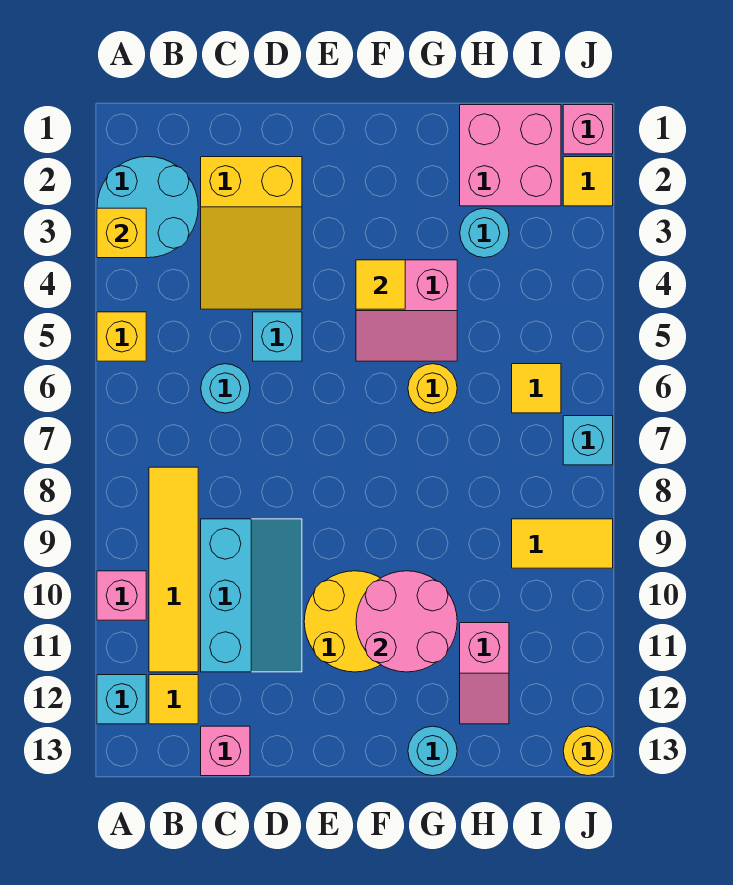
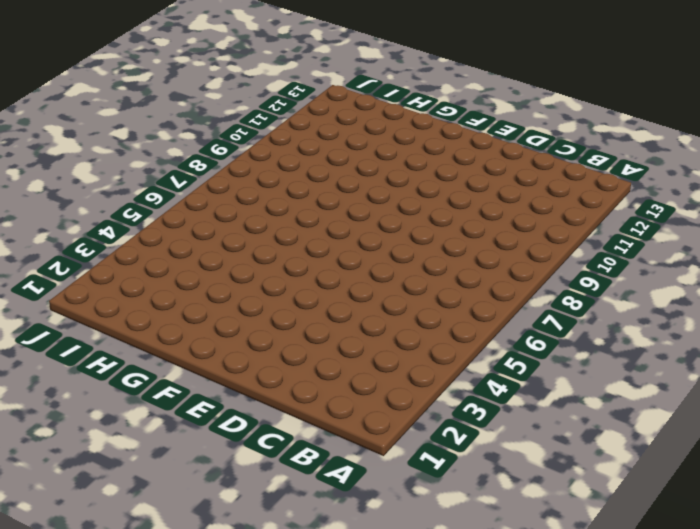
none -> cyan round brick A2:B3 level 1
none -> yellow brick A5 level 1
none -> pink brick A10 level 1

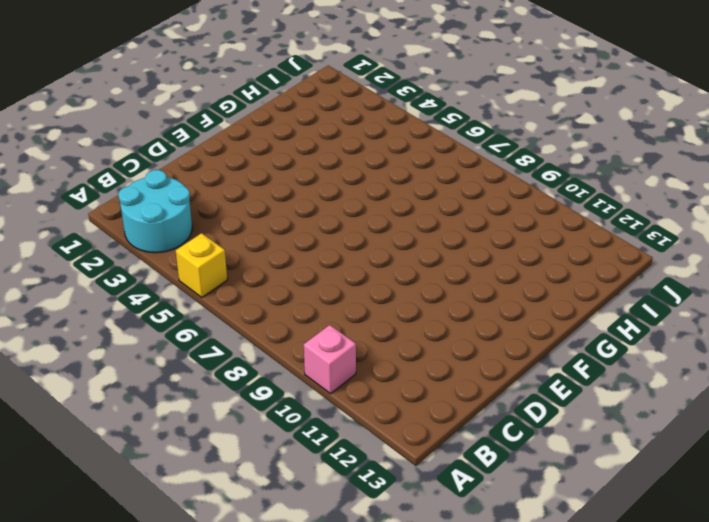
none -> cyan brick A12 level 1
none -> yellow tile B8:B11 level 1
none -> yellow tile B12 level 1

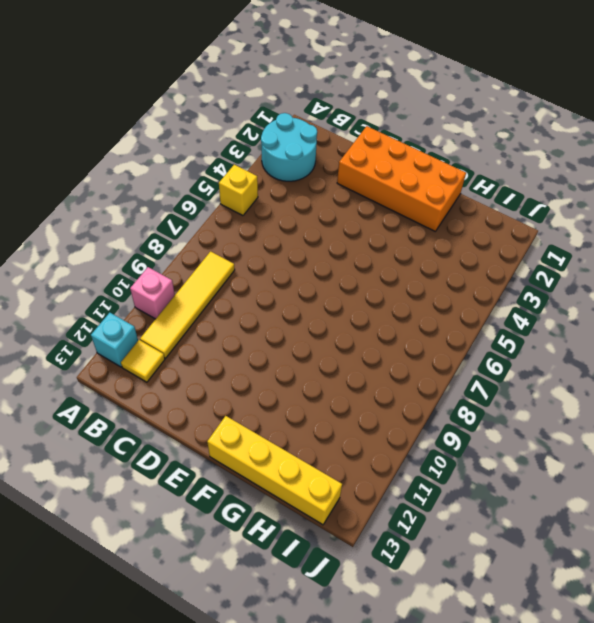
orange brick D1:G2 level 1 -> yellow slope C2:D4 level 1 top 2
yellow brick F13:I13 level 1 -> cyan round brick G13 level 1
none -> cyan round brick C6 level 1
none -> cyan slope C9:D11 level 1 top C
none -> pink brick C13 level 1

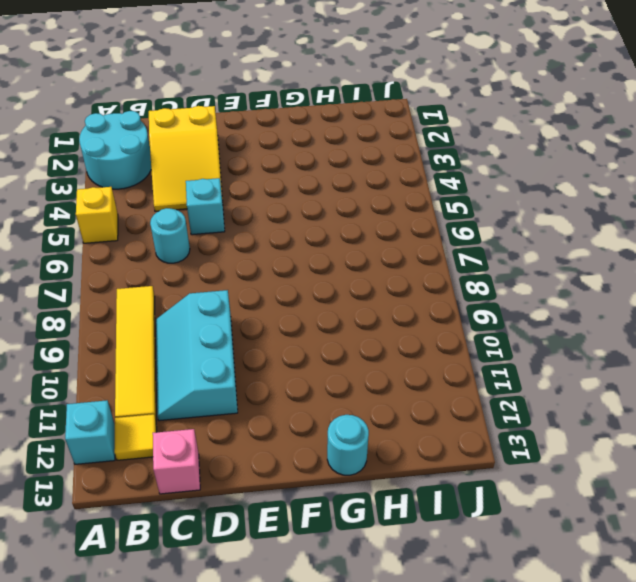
cyan slope C9:D11 level 1 top D -> cyan slope C9:D11 level 1 top C
none -> pink brick A10 level 1
none -> yellow round brick E10:F11 level 1
none -> pink slope F4:G5 level 1 top 4

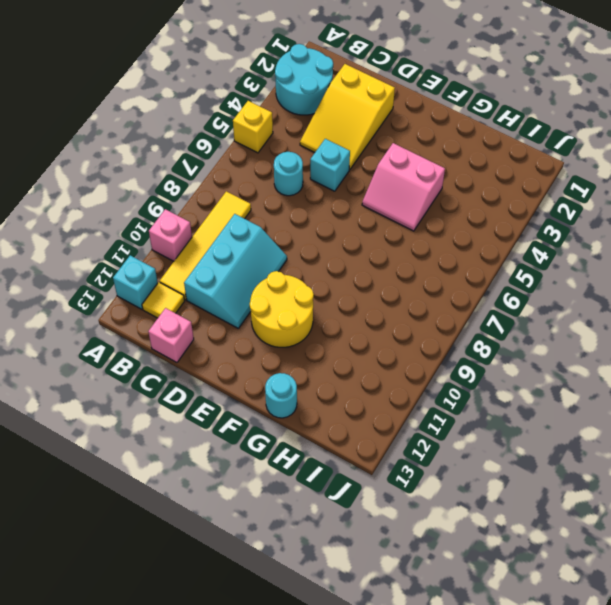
none -> yellow round brick G6 level 1
none -> pink brick H1:I2 level 1
none -> cyan round brick H3 level 1

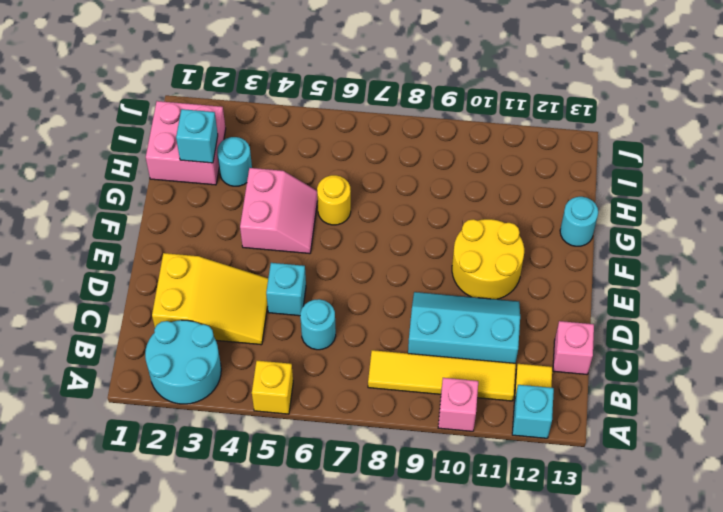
cyan brick H2 level 2 -> cyan brick J7 level 1
none -> pink slope H11:H12 level 1 top 11
none -> yellow tile I6 level 1
none -> yellow tile I9:J9 level 1

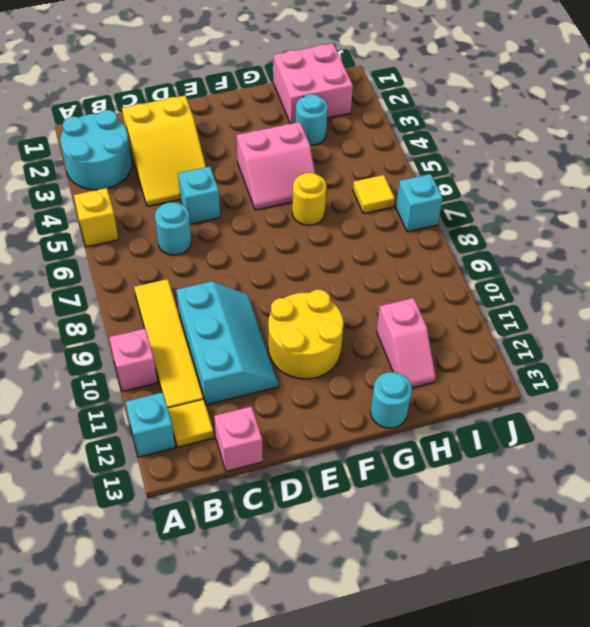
none -> yellow tile I9:J9 level 1
none -> pink brick J1 level 1
none -> yellow tile J2 level 1

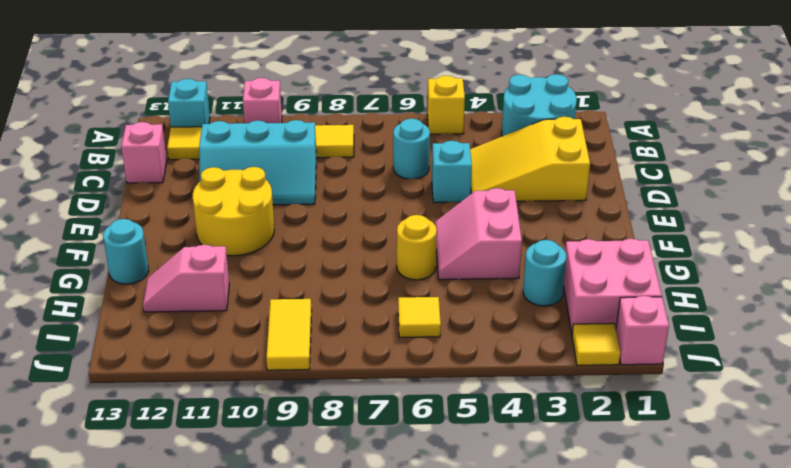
none -> cyan brick J7 level 1
none -> yellow round brick J13 level 1
none -> yellow brick A3 level 2

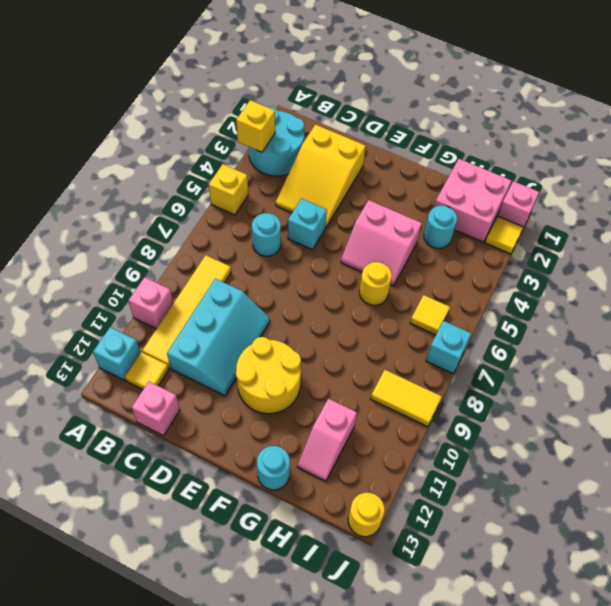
none -> yellow tile F4 level 2
none -> pink round brick F10:G11 level 2

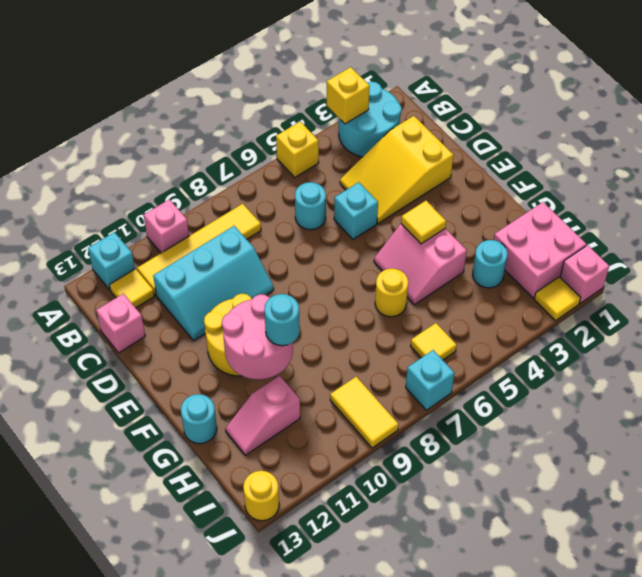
cyan round brick G10 level 3 -> none

